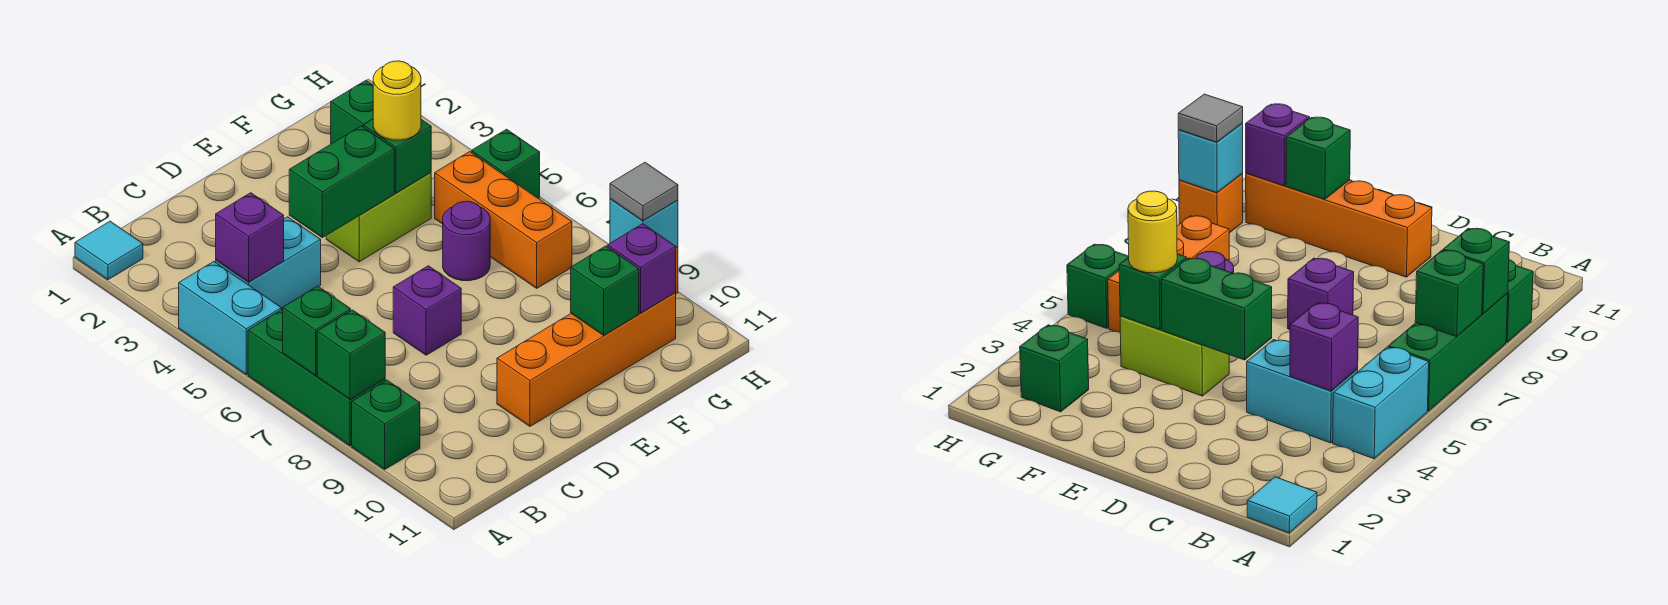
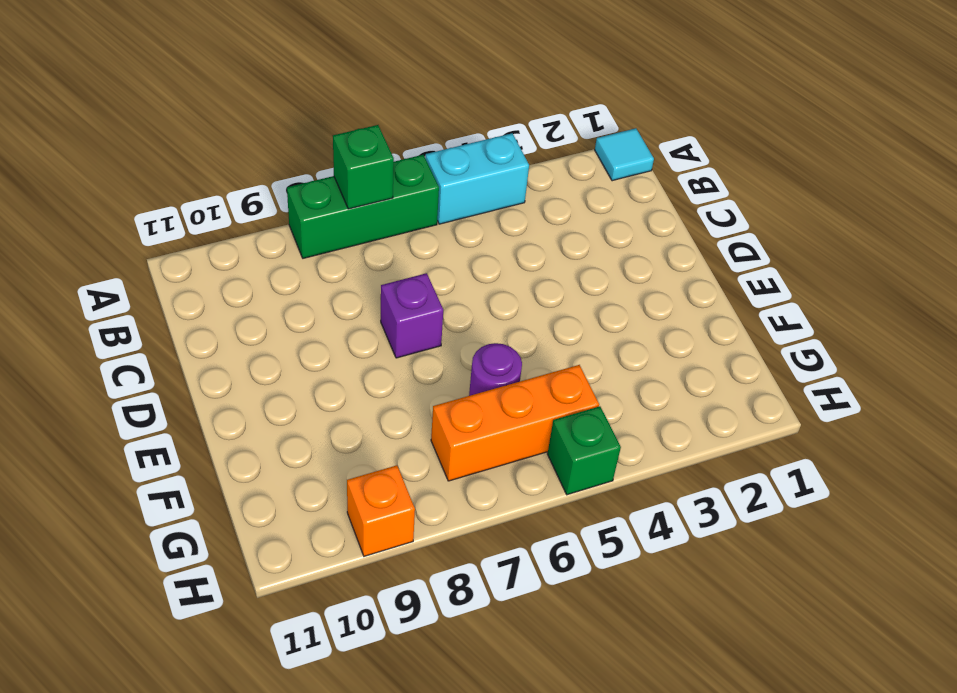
none -> green brick A9 level 1
none -> cyan brick B4:C4 level 1
none -> orange brick D10:G10 level 1

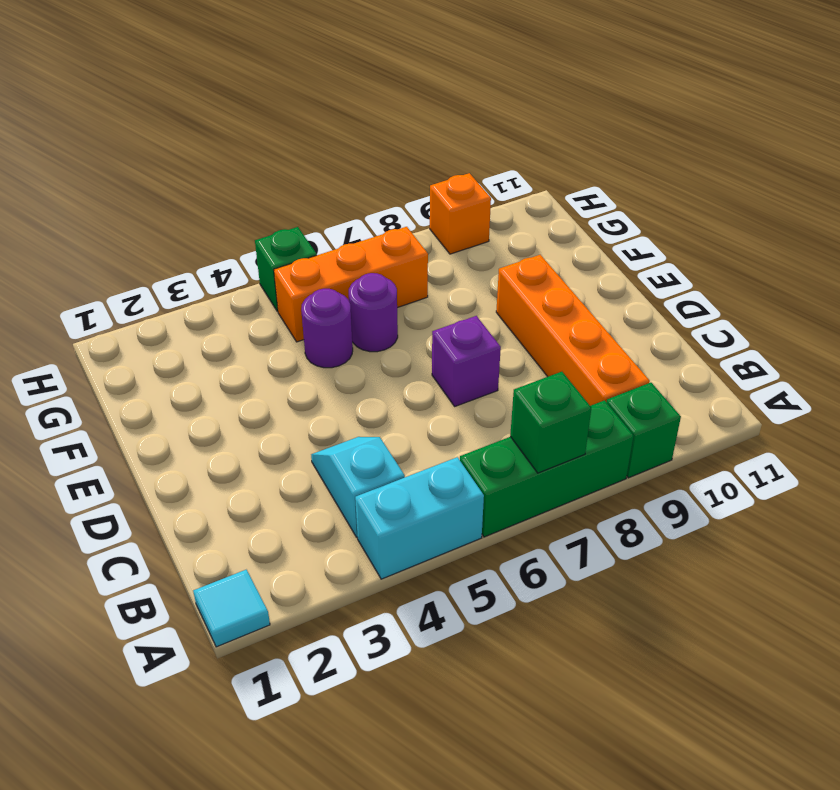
cyan slope B4:C4 level 1 top B -> cyan brick B4:C4 level 1
orange brick B9:E9 level 1 -> orange brick D10:G10 level 1
purple round brick F5 level 1 -> none
none -> lime brick E4:F4 level 1
none -> green brick G2 level 1
none -> green brick A8 level 2

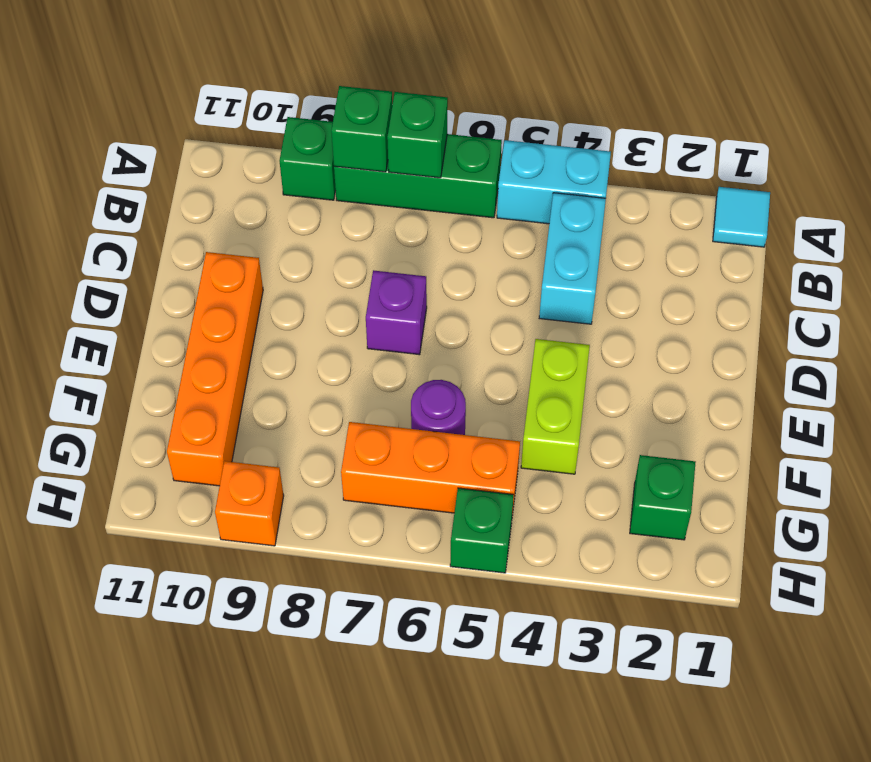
none -> purple brick B4 level 2
none -> green brick D4:E4 level 2
none -> green brick F4 level 2

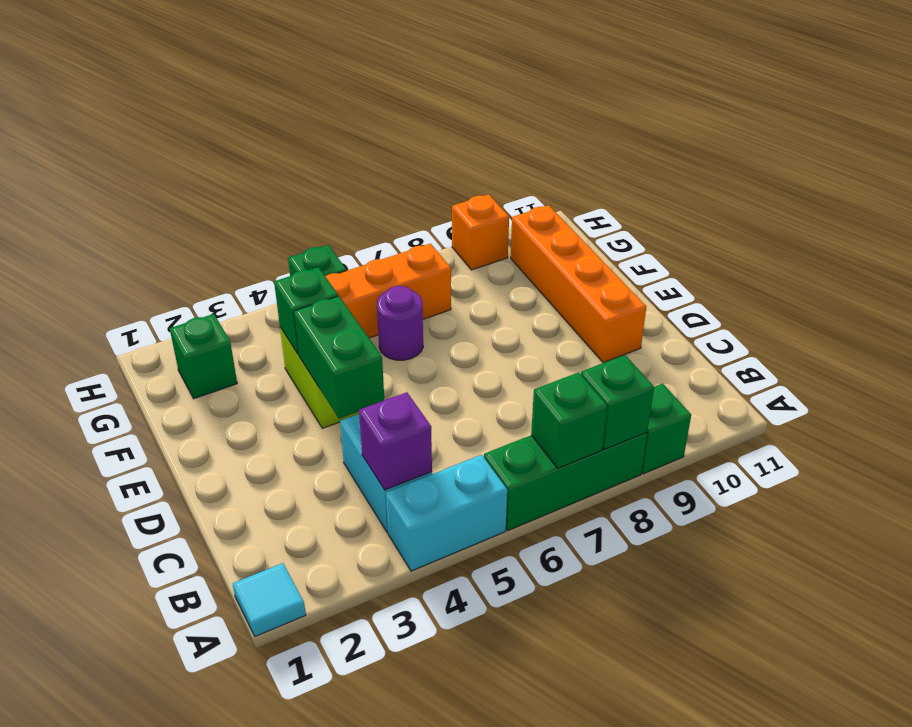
none -> purple brick D7 level 1
none -> green brick F10 level 2
none -> purple brick G10 level 2

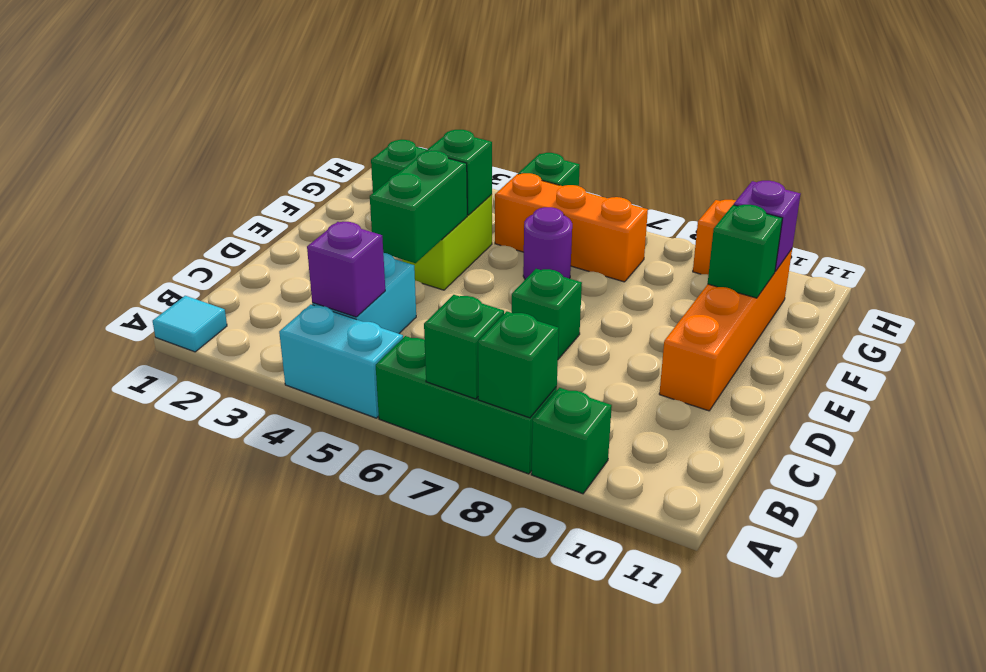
green brick D7 level 1 -> purple brick D7 level 1
none -> cyan brick H9 level 2
none -> yellow round brick F4 level 3
none -> grey tile H9 level 3

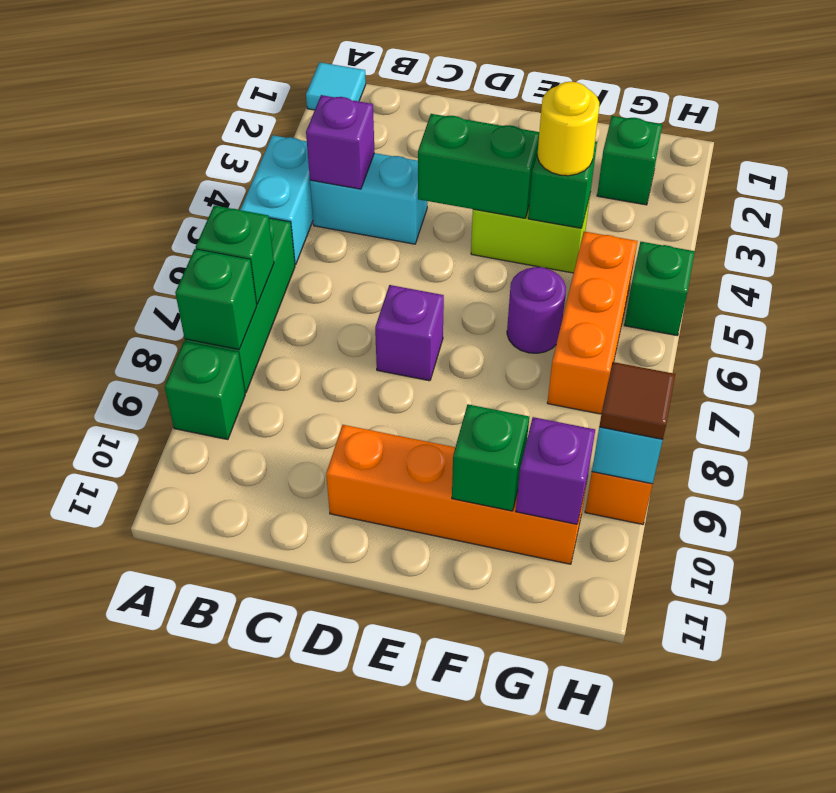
brown tile H9 level 3 -> grey tile H9 level 3

